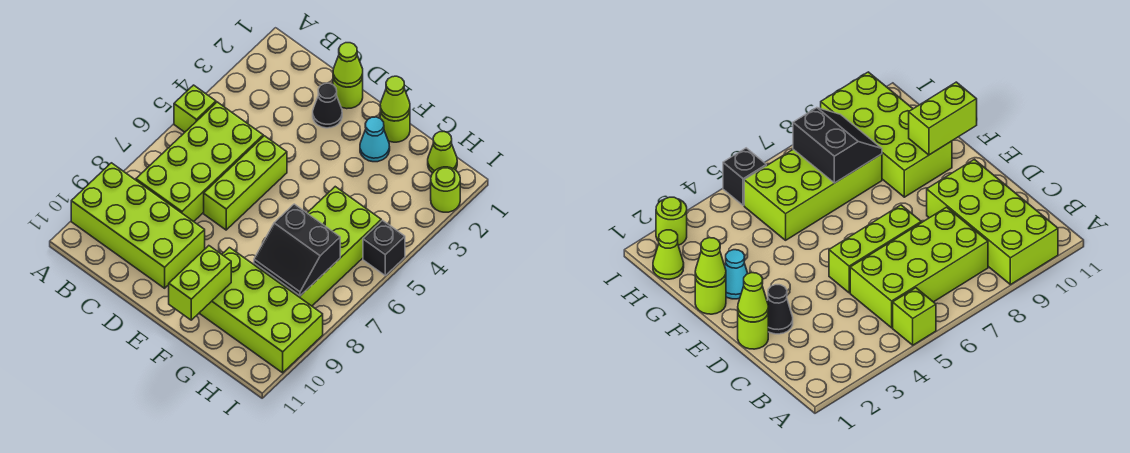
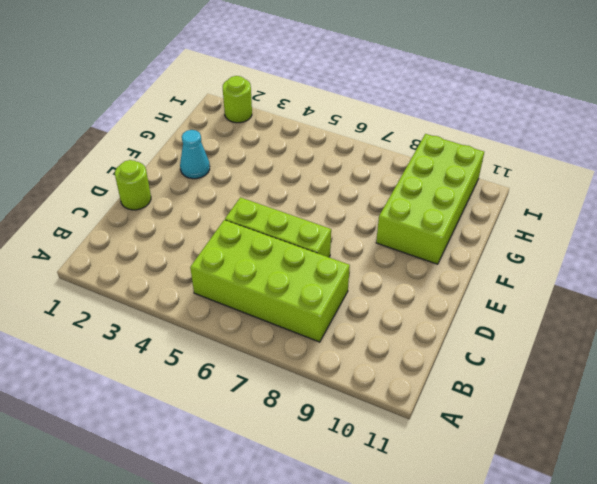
none -> lime brick A5 level 1
none -> lime brick A9:D10 level 1
none -> black cone D2 level 1

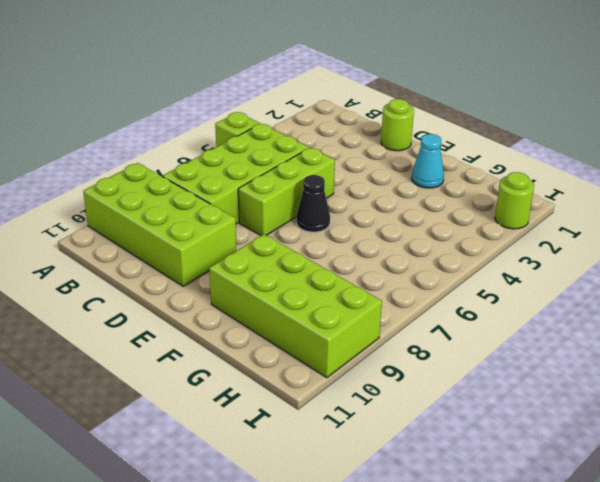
black cone E6 level 1 -> black cone D2 level 1
none -> lime round brick F1 level 1
none -> lime brick G5:H8 level 1
none -> lime cone H1 level 1

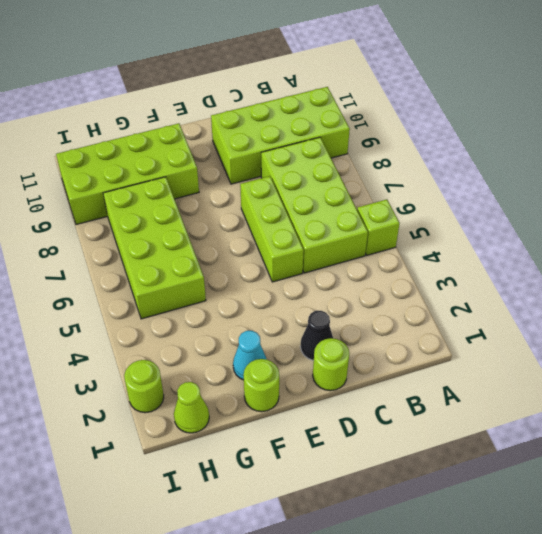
none -> black brick I5 level 1
none -> lime cone D1 level 2
none -> lime cone F1 level 2

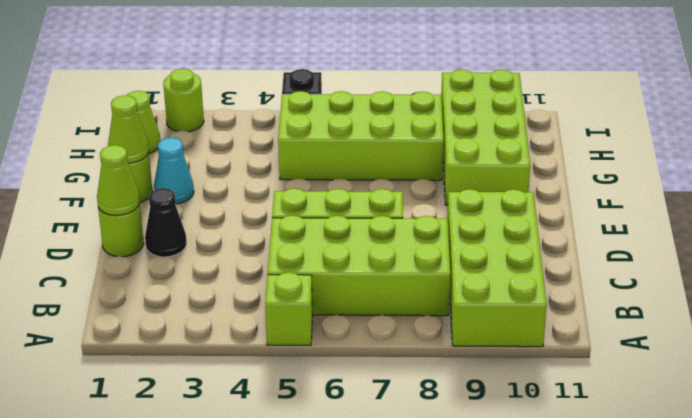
none -> lime brick F10:F11 level 2
none -> black slope G7:H8 level 2 top 7

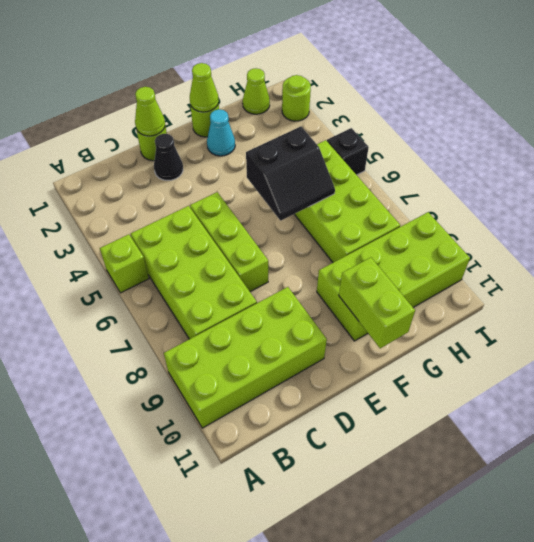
black slope F5:G6 level 2 top 5 -> black slope G7:H8 level 2 top 7

